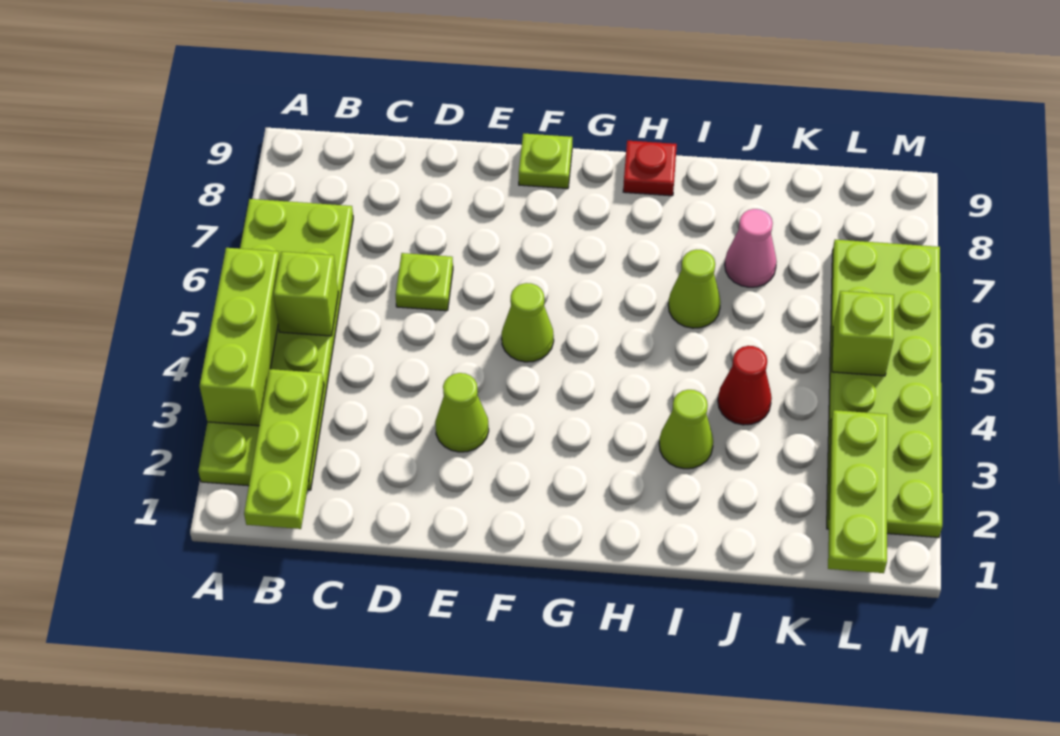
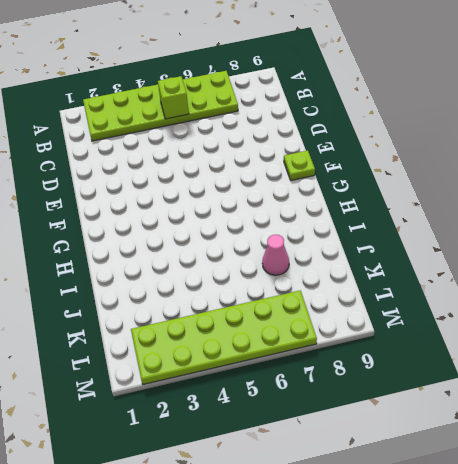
none -> lime plate D6 level 1
none -> lime cone E3 level 1
none -> lime cone F5 level 1

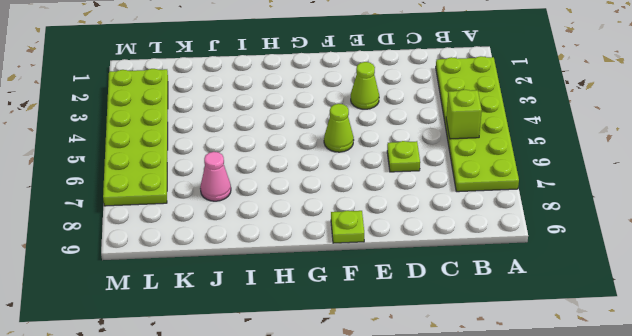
none -> red plate H9 level 1
none -> lime cone I3 level 1
none -> lime cone I6 level 1

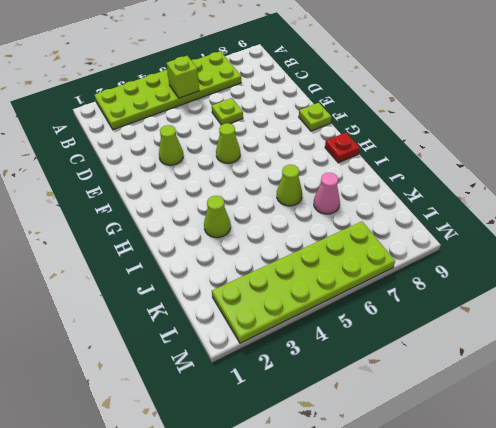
none -> red cone J4 level 1
none -> lime brick A3:A5 level 2
none -> lime plate B1:B3 level 2

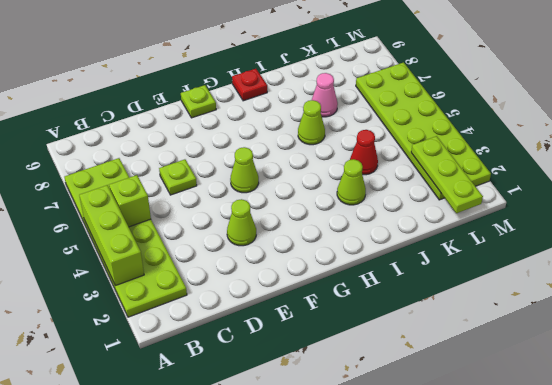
none -> lime plate B1:B3 level 2
none -> lime brick L5 level 2

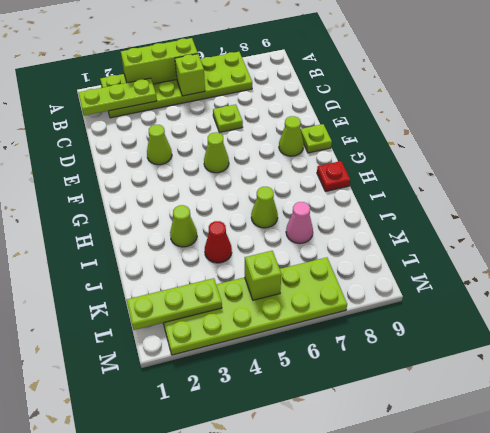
lime cone F8 level 1 -> none

